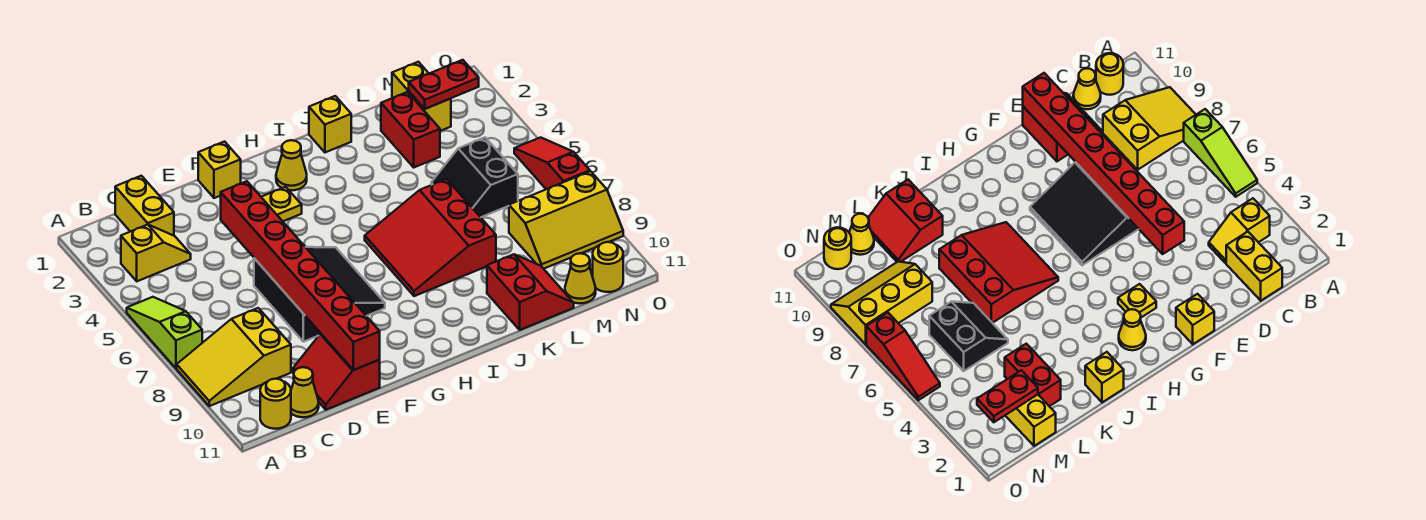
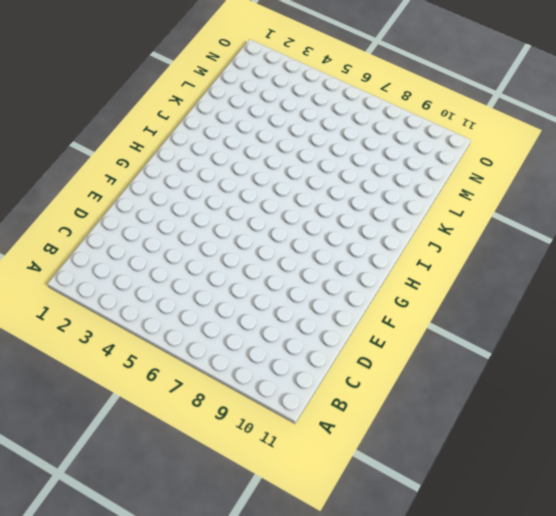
none -> lime slope A5:A7 level 1 top 7
none -> yellow slope A8:C9 level 1 top C
none -> yellow slope B3:C3 level 1 top B

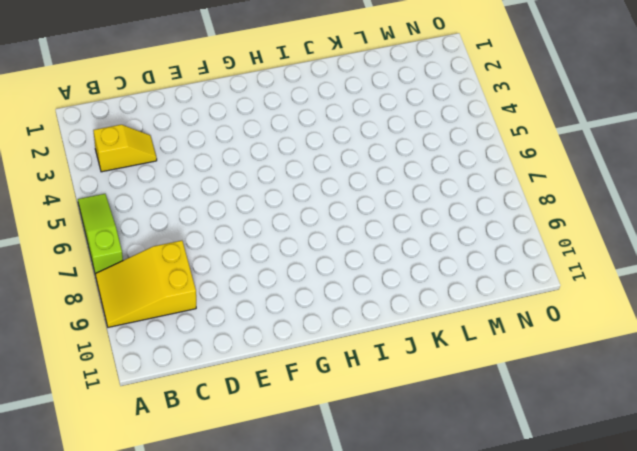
none -> yellow round brick B11 level 1
none -> yellow brick C1:C2 level 1
none -> yellow cone C11 level 1

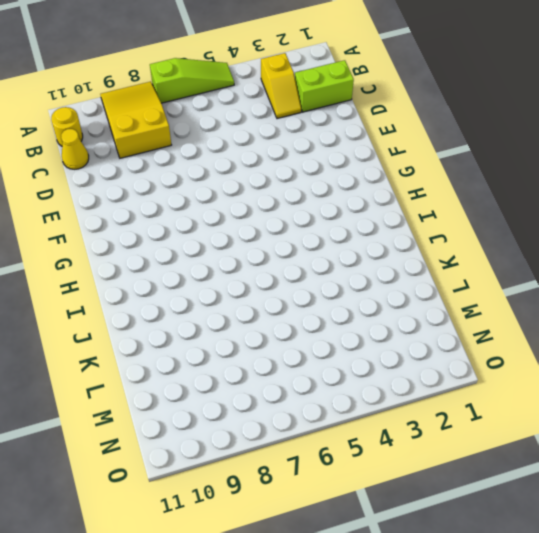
lime brick C1:C2 level 1 -> yellow brick C1:C2 level 1
none -> red slope D10:E11 level 1 top E
none -> black slope E6:G8 level 1 top E
none -> yellow brick F1 level 1

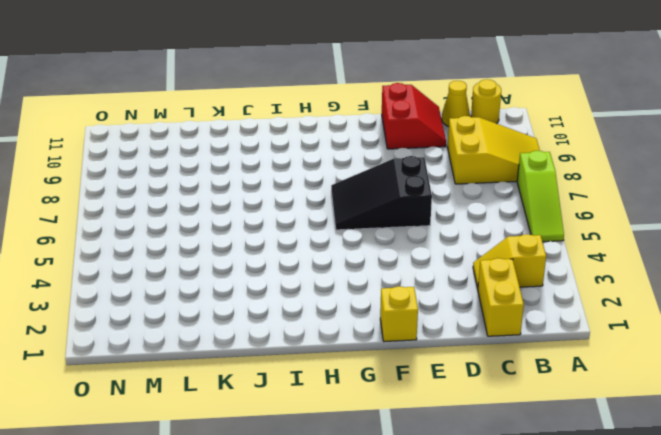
black slope E6:G7 level 1 top E -> black slope E6:G8 level 1 top E
none -> yellow plate G3 level 1
none -> yellow cone H2 level 1
none -> red slope I6:K8 level 1 top K

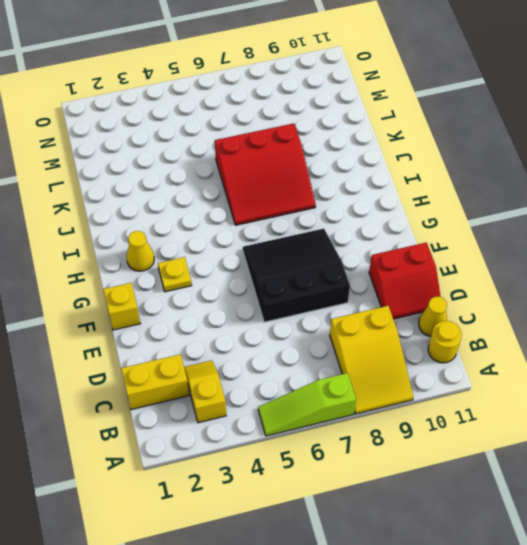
none -> yellow brick J1 level 1
none -> red slope K10:L11 level 1 top K
none -> red brick L2:L3 level 1

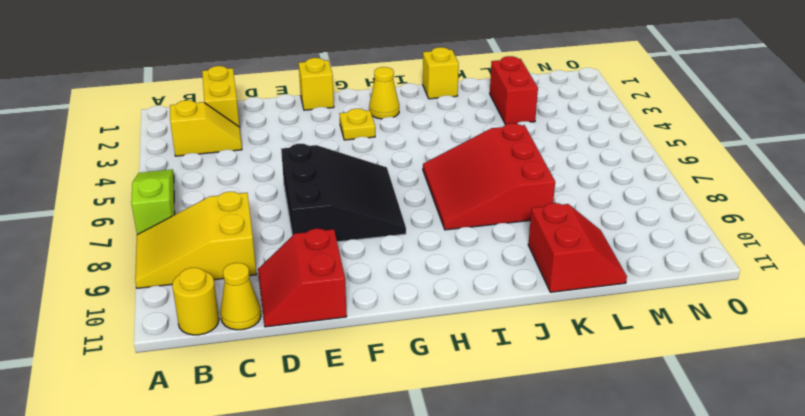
none -> black slope L5:M6 level 1 top M
none -> yellow brick M1:M2 level 1
none -> yellow slope M8:O9 level 1 top 8

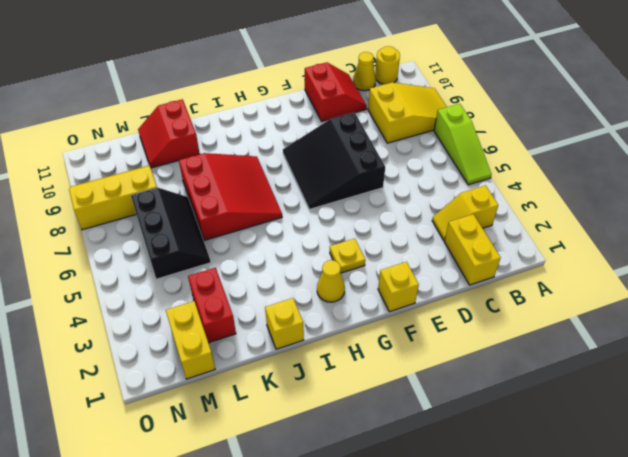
black slope L5:M7 level 1 top M -> black slope L5:M6 level 1 top M
none -> yellow cone M11 level 1
none -> yellow round brick N11 level 1
none -> red slope O5:O7 level 1 top 7

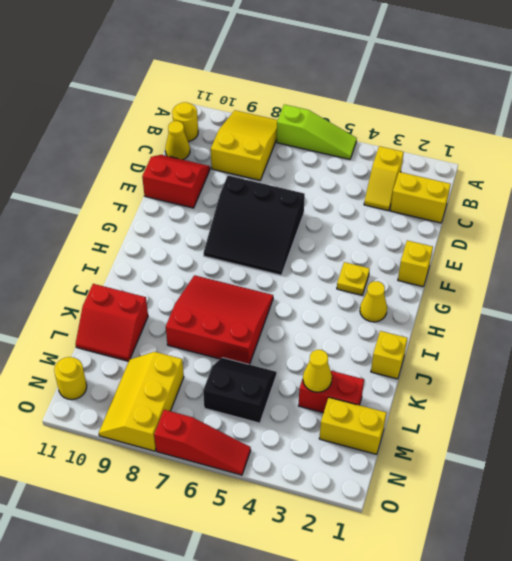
yellow cone L3 level 2 -> yellow cone M11 level 1
none -> red brick E4:E11 level 2
none -> red plate M2:N2 level 2

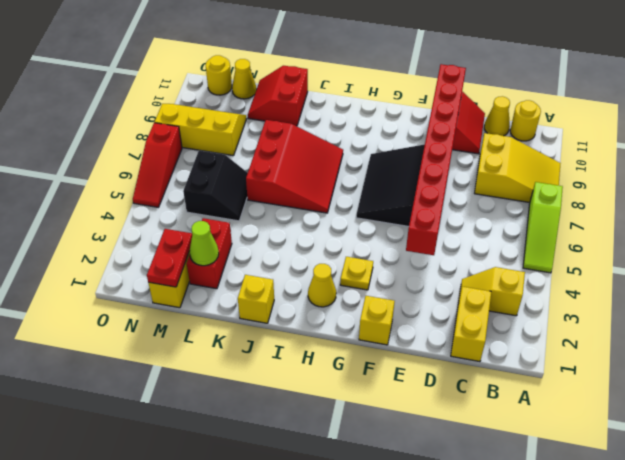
lime cone L2 level 2 -> none
red plate M1:M2 level 2 -> red plate M2:N2 level 2

